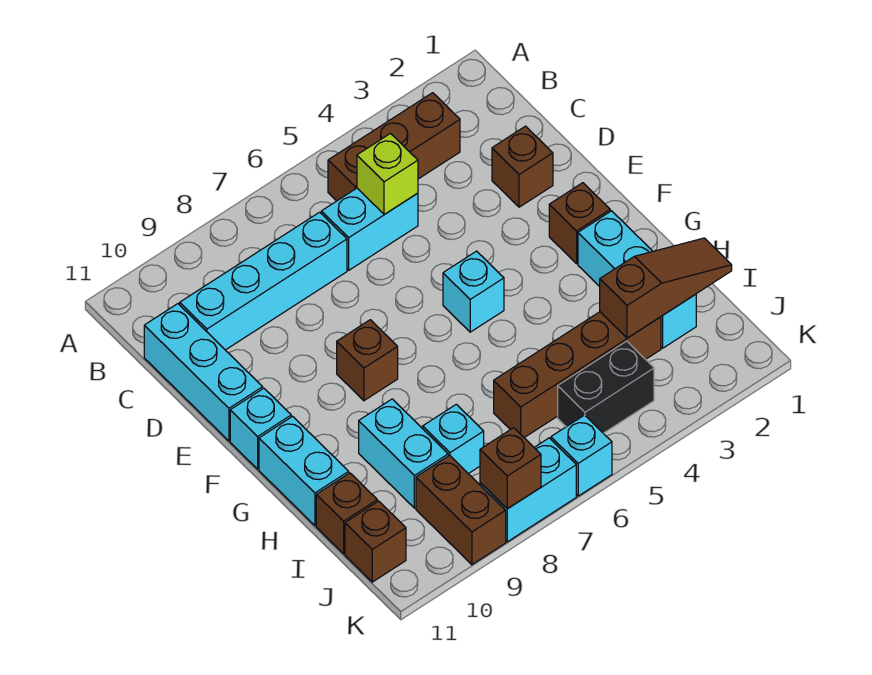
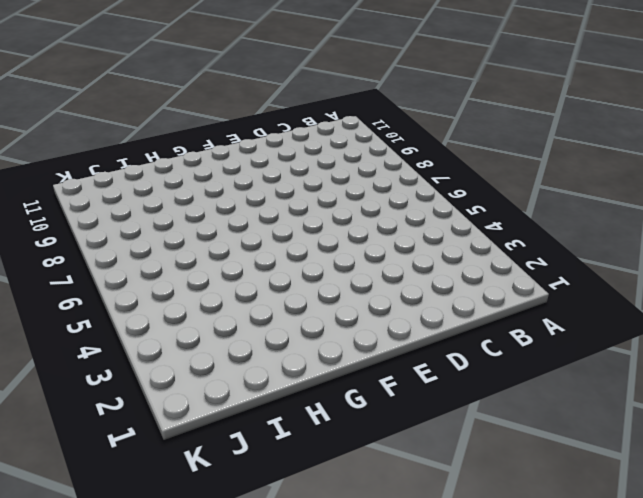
none -> brown brick B3:B5 level 1
none -> cyan brick C5:C6 level 1
none -> cyan brick C7:C10 level 1

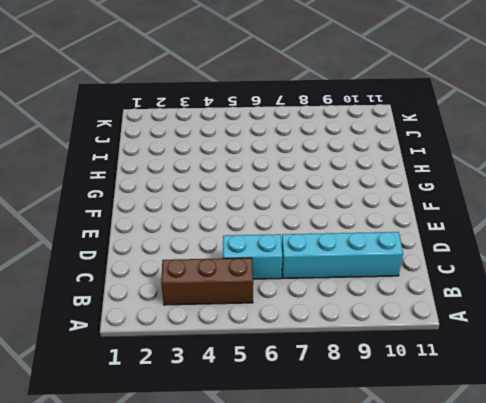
none -> cyan brick C11:E11 level 1
none -> brown brick D2 level 1
none -> brown brick F2 level 1

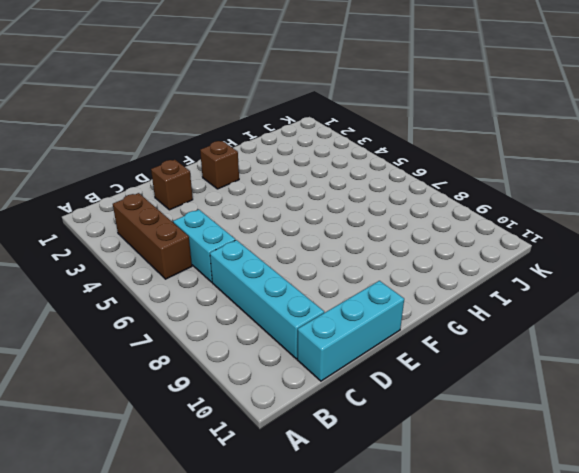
none -> cyan brick F5 level 1
none -> brown brick F8 level 1
none -> cyan brick F11 level 1

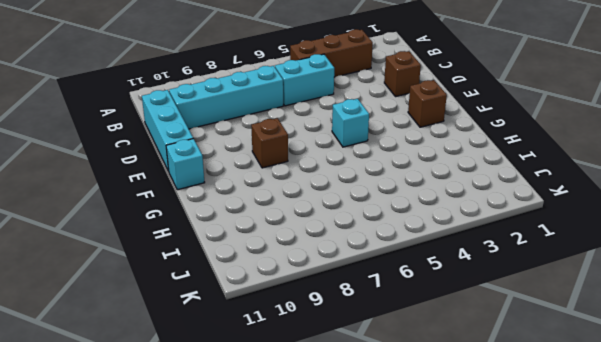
none -> cyan brick G2:I2 level 1
none -> cyan brick G11:H11 level 1
none -> cyan brick H9:I9 level 1

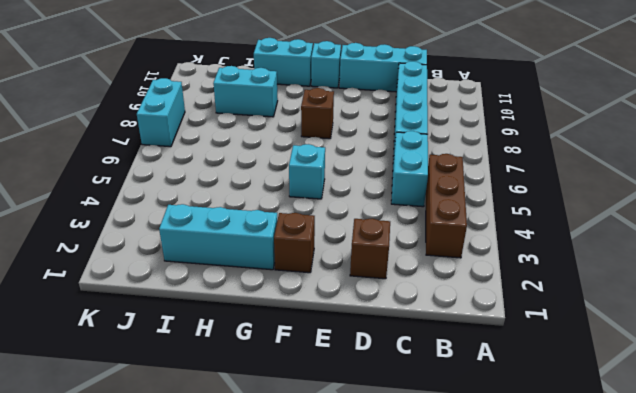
none -> brown brick I3:I6 level 1
none -> cyan brick I8 level 1
none -> brown brick I11 level 1

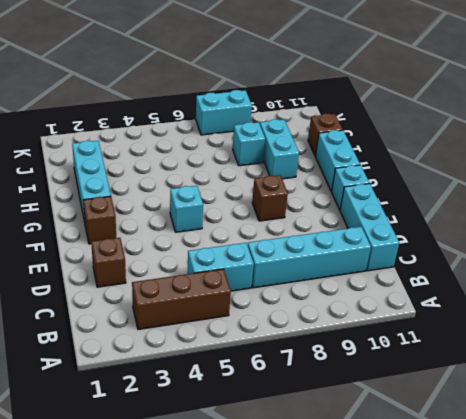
none -> brown brick I3:I6 level 1
none -> black brick J4:J5 level 1
none -> brown brick J9:K9 level 1

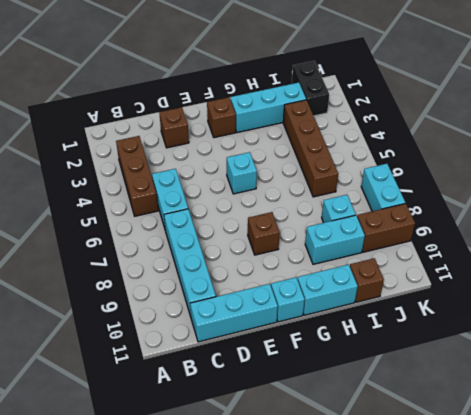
black brick J1:J2 level 1 -> black brick J4:J5 level 1
none -> brown brick J11 level 1
none -> cyan brick K6 level 1
none -> lime brick C5 level 2

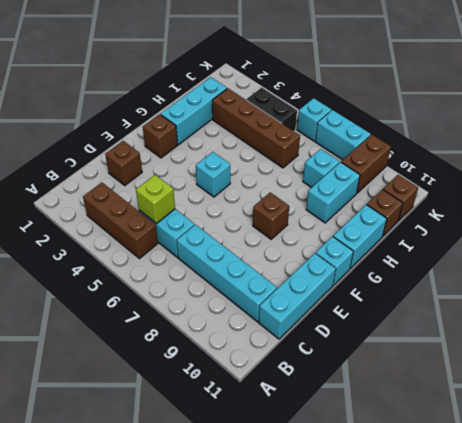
none -> brown slope I1:I3 level 2 top 3
none -> brown brick K8 level 2

